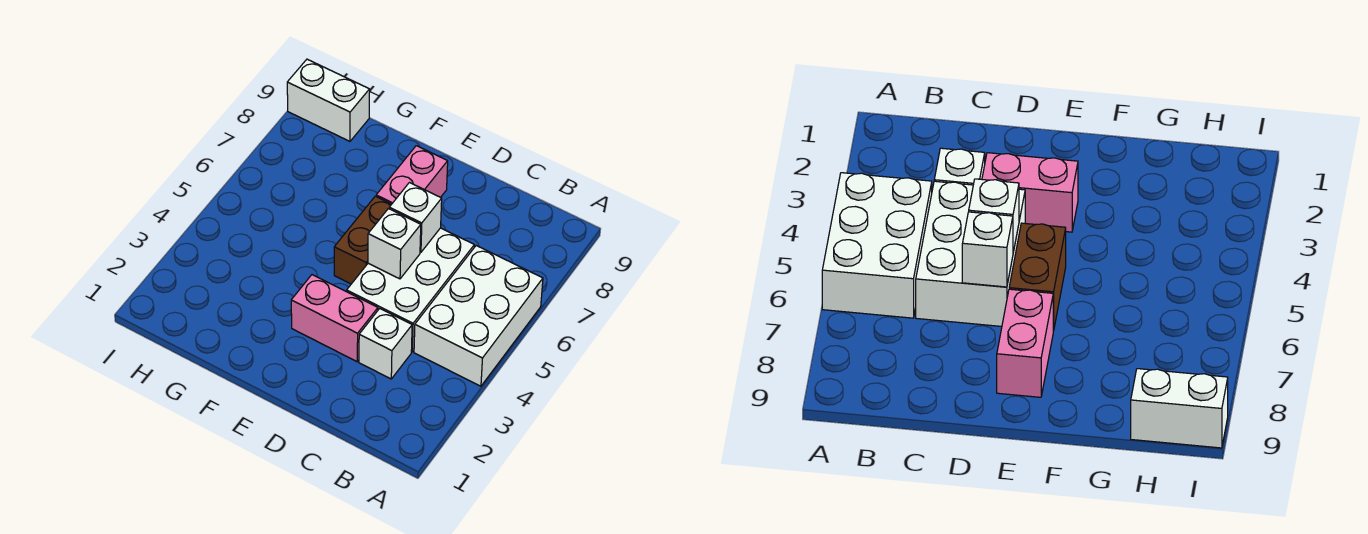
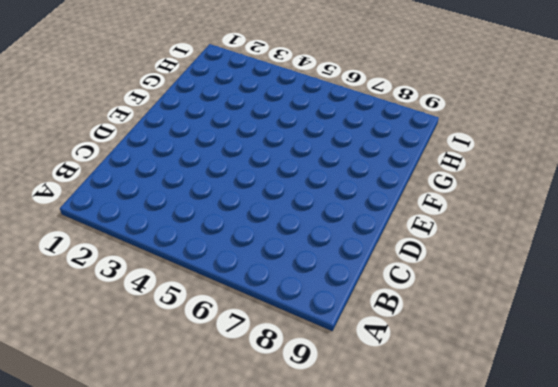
none -> white brick A4:B6 level 1
none -> white brick C3 level 1

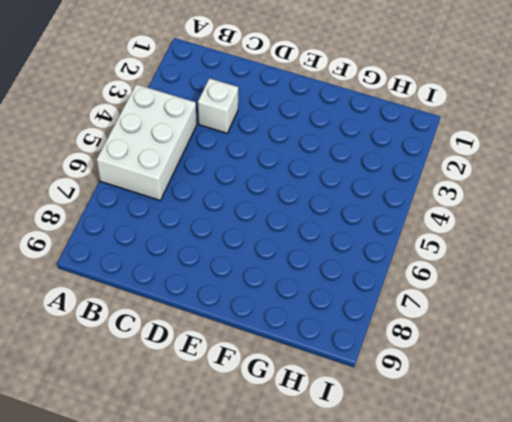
none -> white brick C4:D6 level 1
none -> pink brick D3:E3 level 1

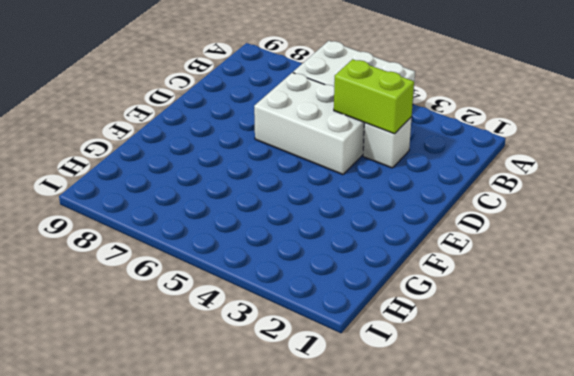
lime brick C3:C4 level 2 -> none
none -> pink brick D3:E3 level 1
none -> brown brick E5:E6 level 1

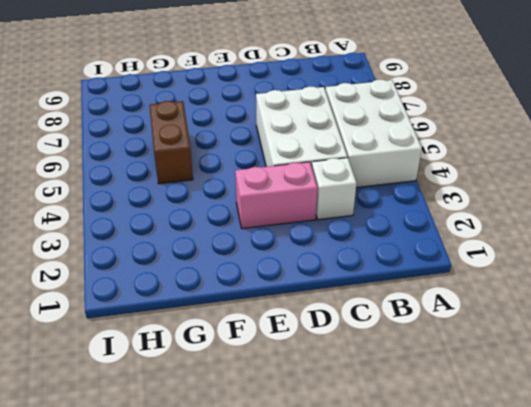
brown brick G5:G6 level 1 -> brown brick E5:E6 level 1
none -> pink brick E7:E8 level 1
none -> white brick H9:I9 level 1

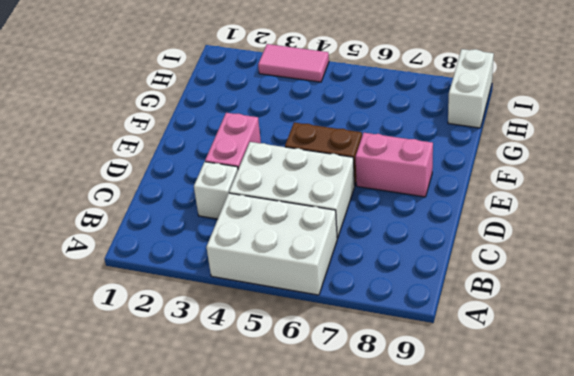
pink tile I3:I4 level 1 -> none
none -> white brick D5 level 2
none -> white brick D6 level 2

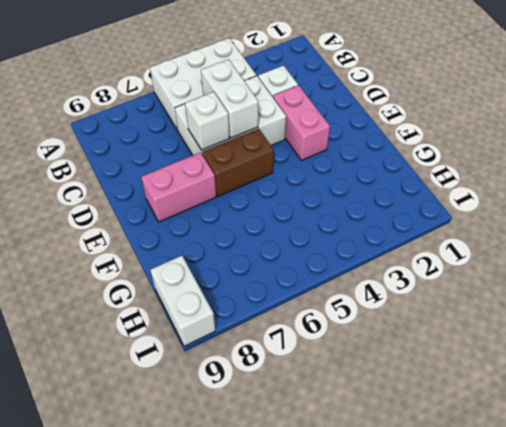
white brick C5:D5 level 2 -> white brick D5 level 2

